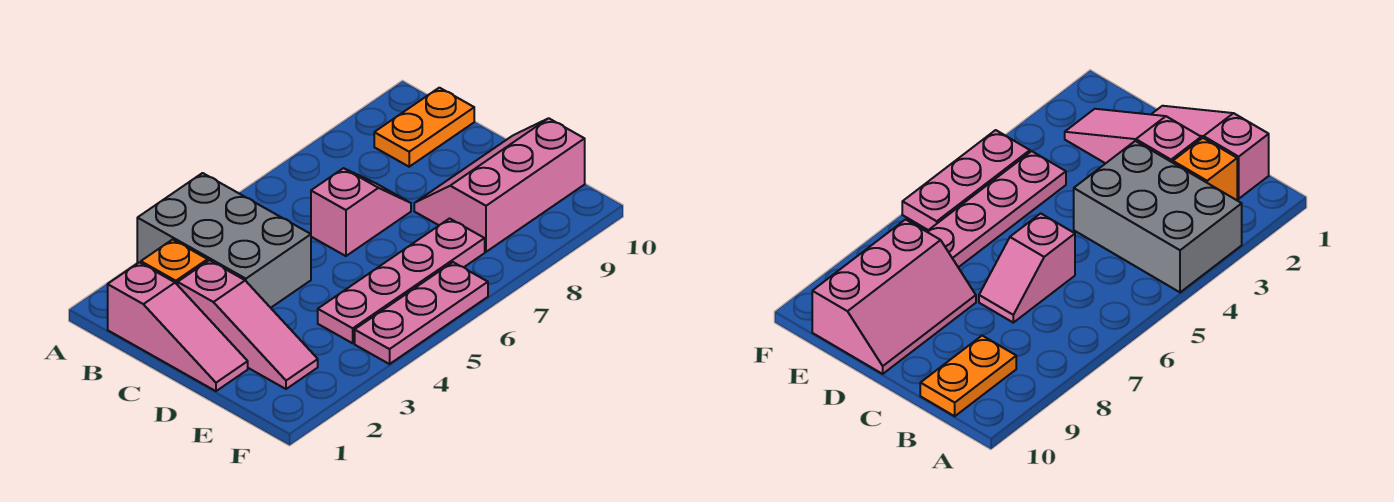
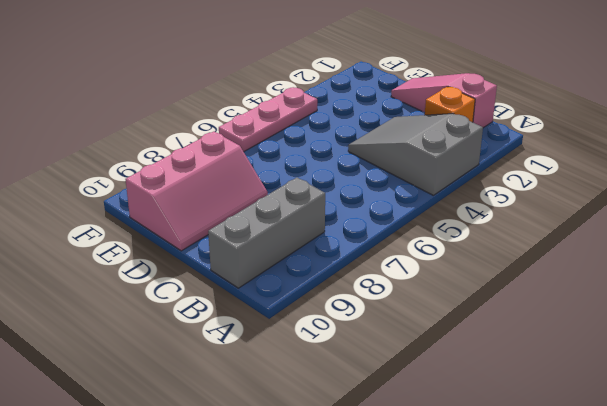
grey slope A3:C4 level 1 top A -> grey brick A3:C4 level 1
grey brick B8:B10 level 1 -> orange plate B9:B10 level 1
none -> pink slope C2:E2 level 1 top C
none -> pink slope C6:C7 level 1 top 6

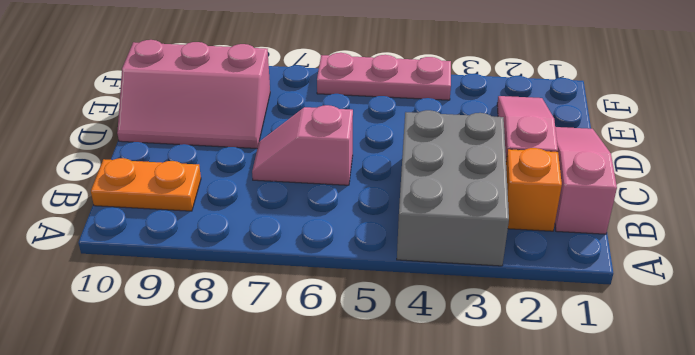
none -> pink plate E4:E7 level 1

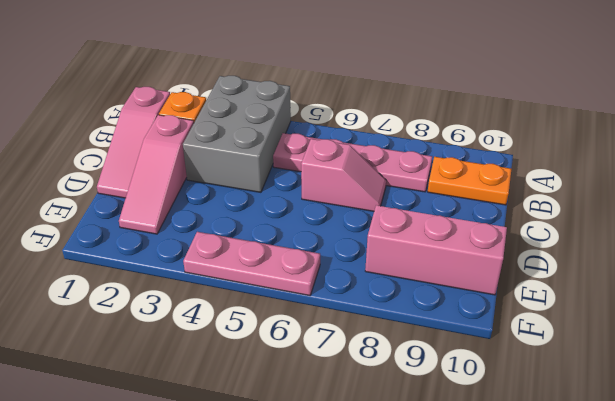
pink plate B5:B8 level 1 -> pink plate E4:E7 level 1

